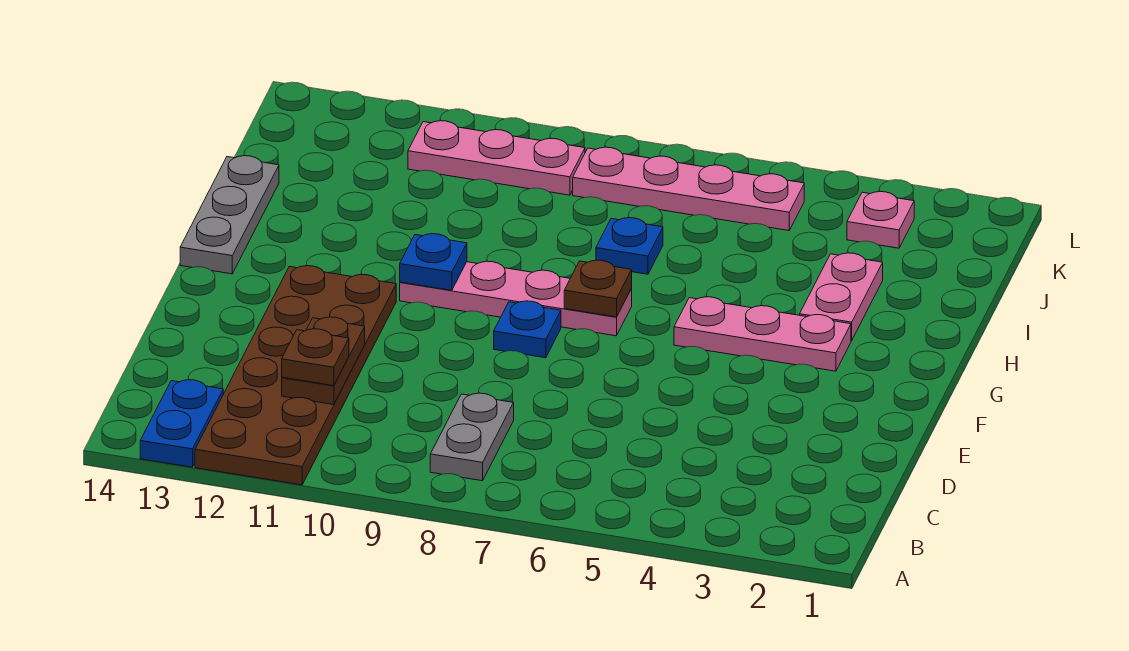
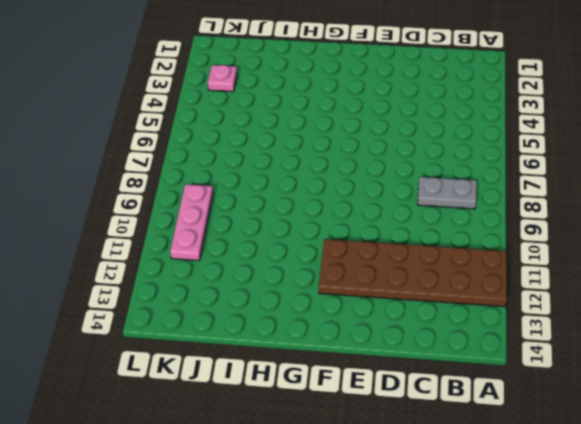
none -> blue plate A13:B13 level 1
none -> blue plate F8 level 1
none -> pink plate G3:G5 level 1

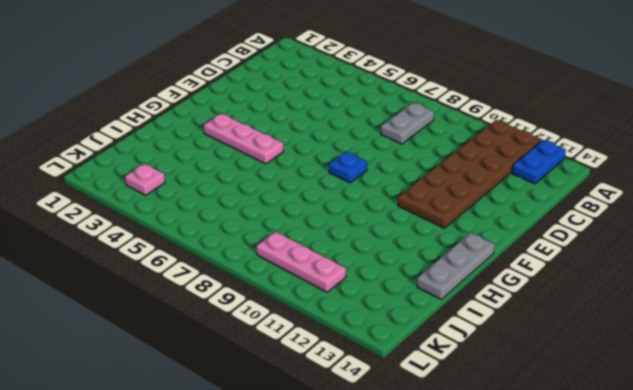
none -> pink plate G7:G10 level 1
none -> pink plate H3:I3 level 1
none -> blue plate I7 level 1

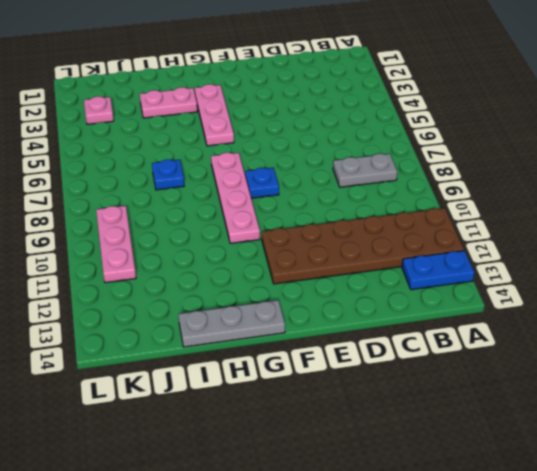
none -> pink plate K5:K8 level 1
none -> brown plate C11:D11 level 2
none -> brown plate G7 level 2

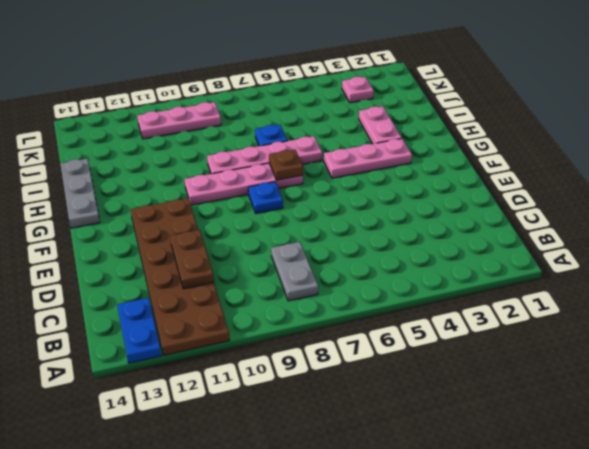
pink plate H6:H9 level 1 -> pink plate K5:K8 level 1
none -> blue plate G10 level 2
none -> brown plate C11 level 3

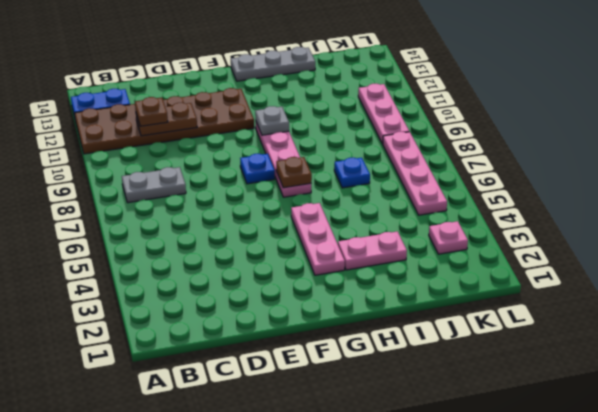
grey plate G10 level 2 -> blue plate G10 level 2

